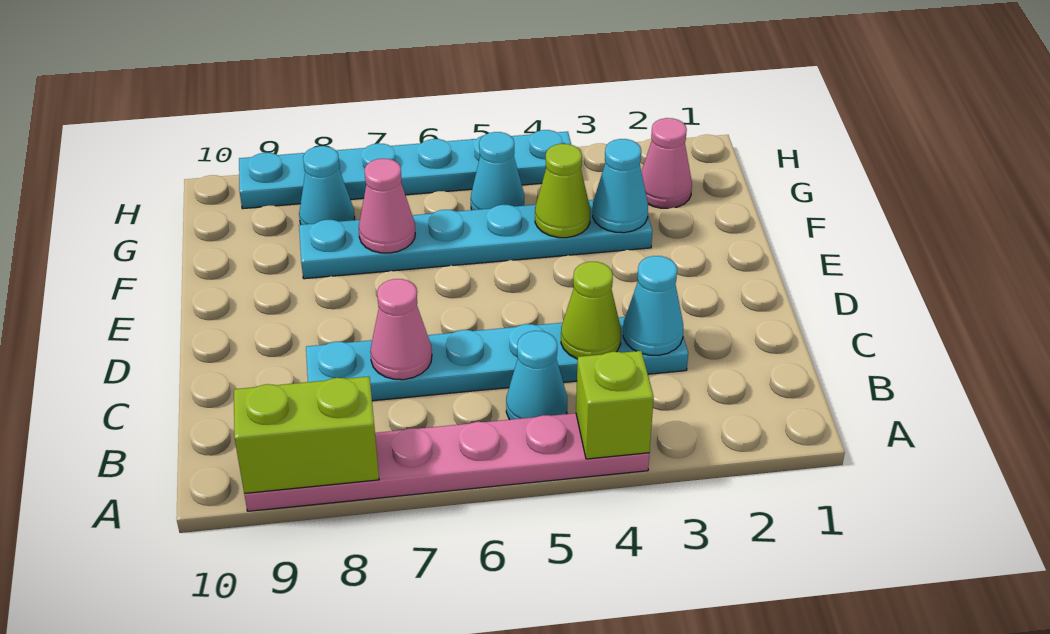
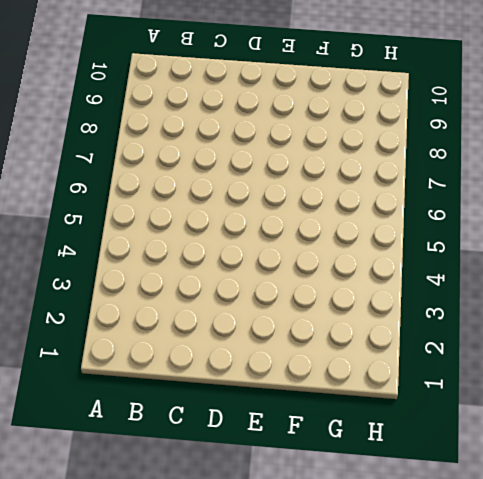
none -> pink plate A4:A9 level 1
none -> cyan cone B5 level 1
none -> cyan plate C3:C8 level 1

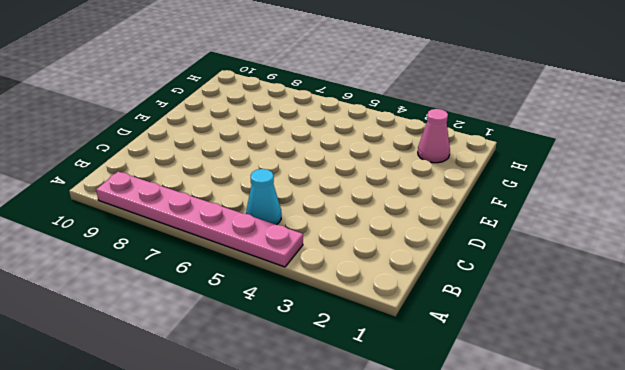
none -> cyan plate C3:C8 level 1
none -> cyan plate F3:F8 level 1
none -> cyan cone G5 level 1

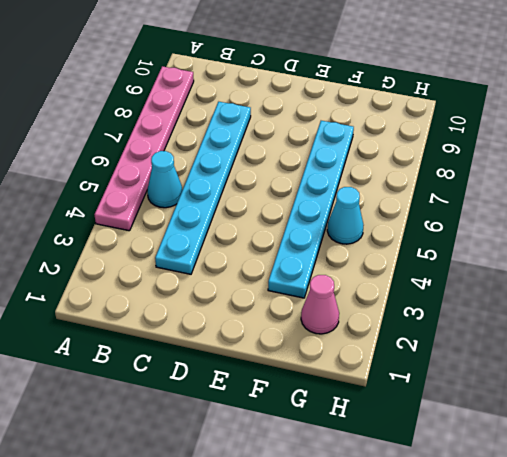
none -> cyan cone G8 level 1
none -> cyan plate H4:H9 level 1
none -> lime brick A4 level 2

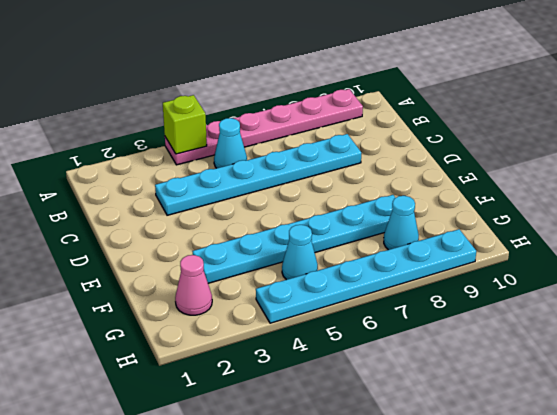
none -> lime brick A8:A9 level 2
none -> cyan cone C3 level 2
none -> lime cone C4 level 2

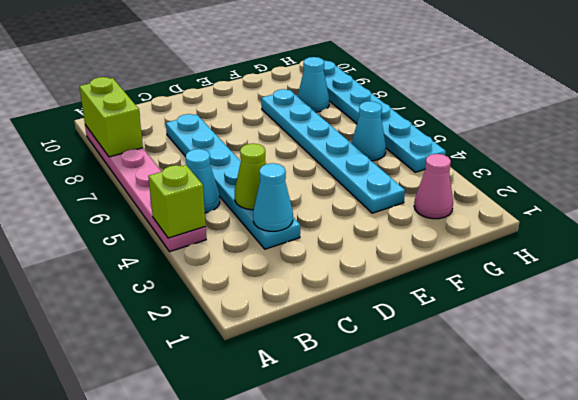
none -> pink cone C7 level 2
none -> cyan cone F3 level 2
none -> lime cone F4 level 2

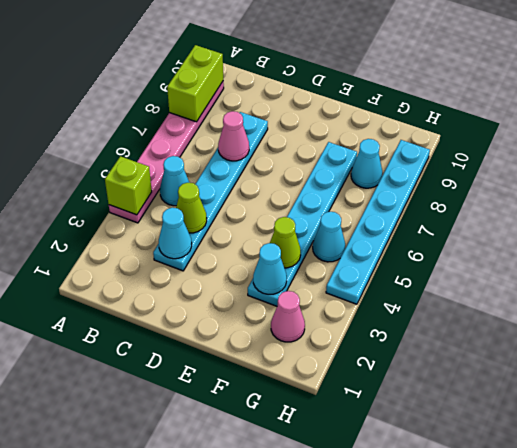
none -> pink cone F7 level 2

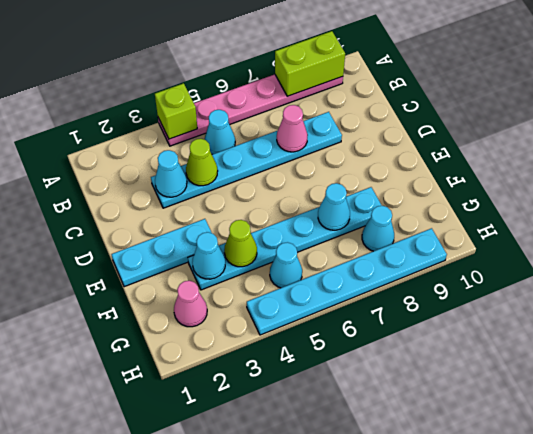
cyan plate E1:E3 level 1 -> none
cyan cone F7 level 2 -> pink cone F7 level 2

